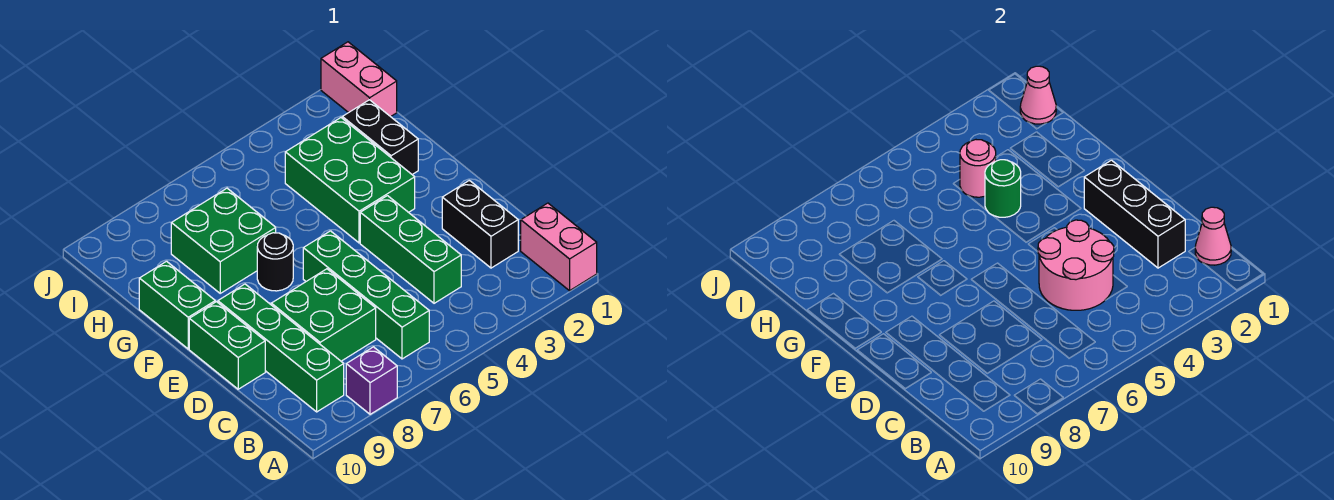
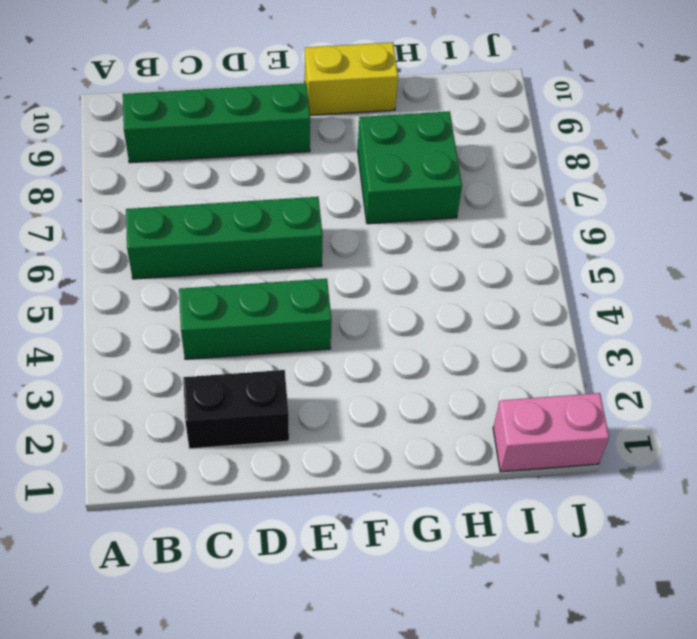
yellow brick F10:G10 level 1 -> green brick F10:G10 level 1
none -> pink brick A1:B1 level 1
none -> purple brick A8 level 1
none -> green brick C7:D8 level 1

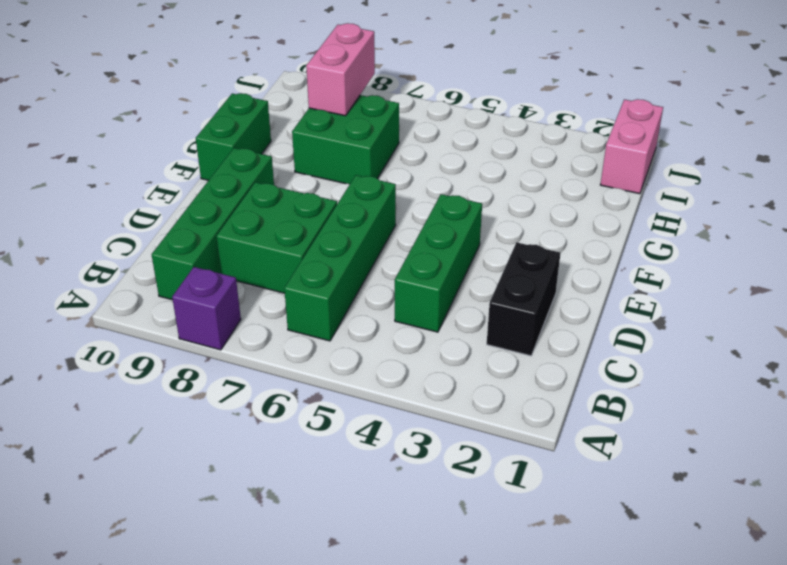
pink brick H8:I8 level 2 -> pink brick A1:B1 level 1
none -> green brick D10:E10 level 1
none -> green brick F3:H4 level 1
none -> black round brick F7 level 1

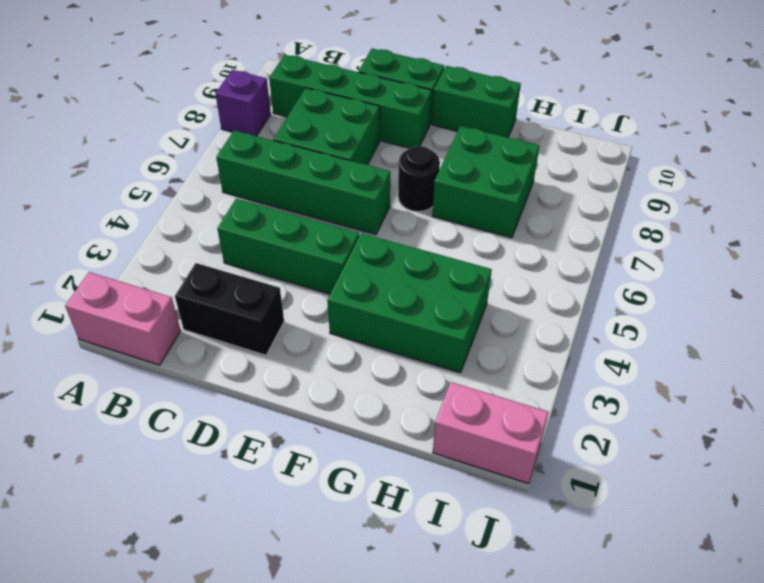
none -> black brick G2:H2 level 1
none -> pink cone B1 level 2
none -> black brick C2:E2 level 2

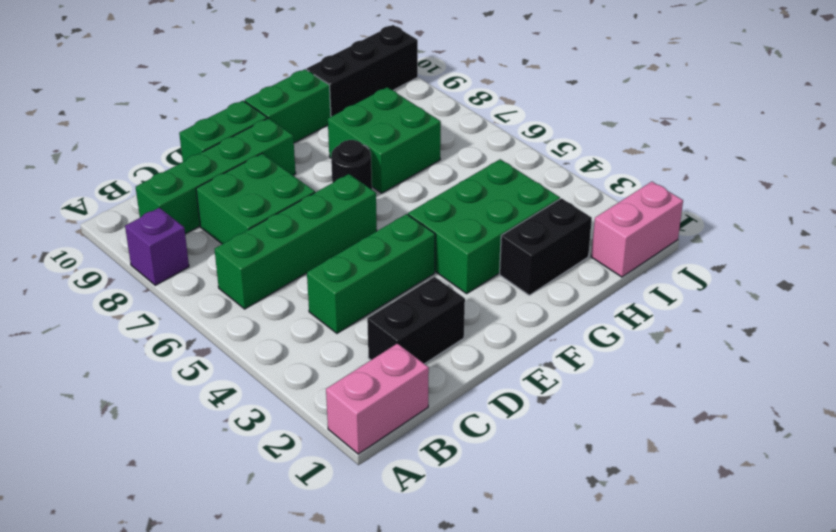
black brick H10:J10 level 1 -> black brick C2:E2 level 2
none -> pink cone B1 level 2
none -> pink round brick C4:D5 level 2
none -> green round brick G4 level 2

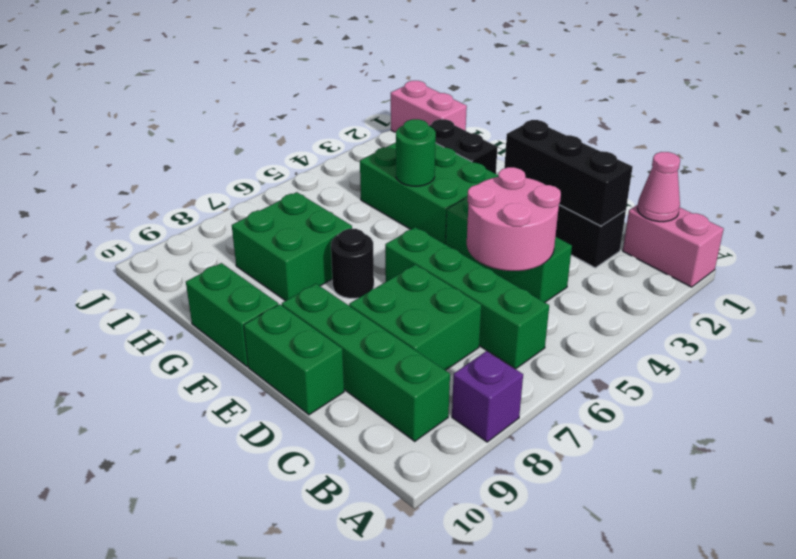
none -> pink round brick H4 level 2
none -> pink cone I1 level 2

